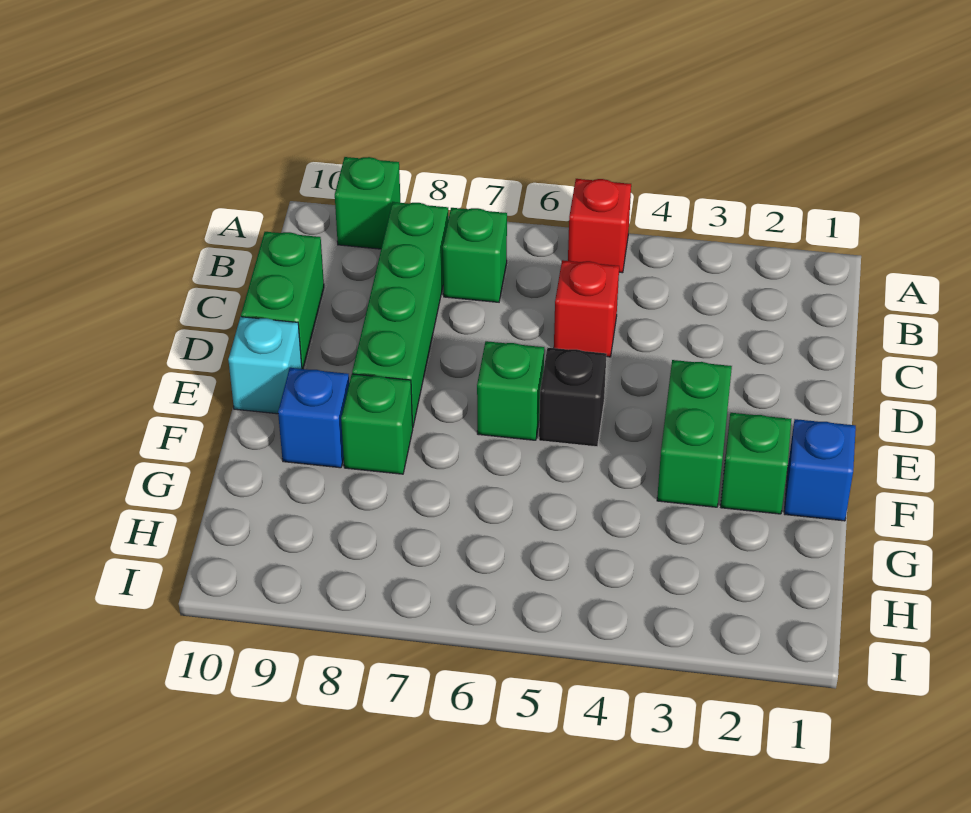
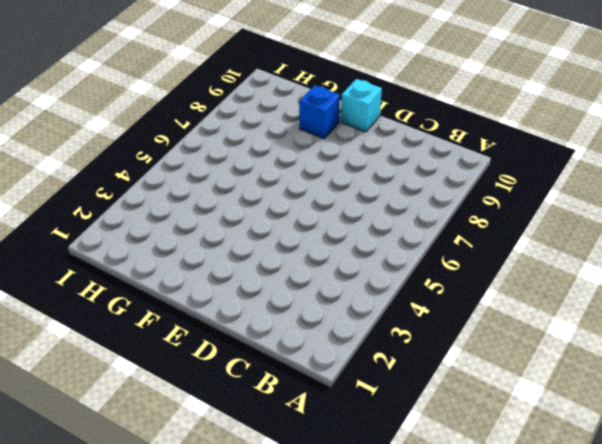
none -> red brick A5 level 1
none -> green brick A9 level 1
none -> green brick B7 level 1

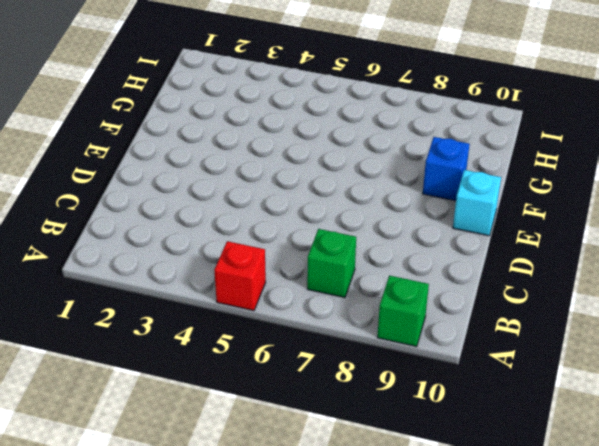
none -> green brick B8:E8 level 1
none -> red brick C5 level 1
none -> green brick C10:D10 level 1

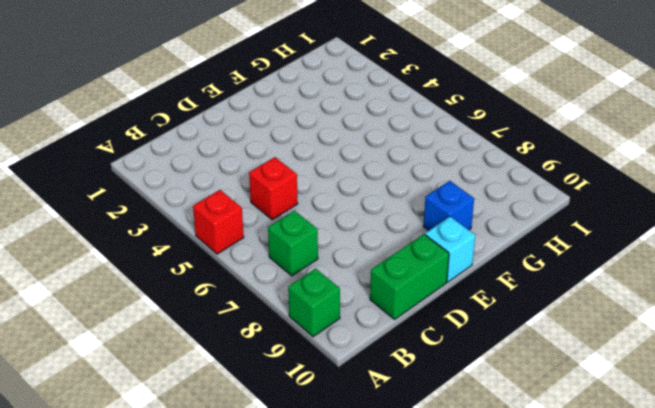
none -> green brick B8:E8 level 1
none -> green brick E3:F3 level 1
none -> black brick E5 level 1

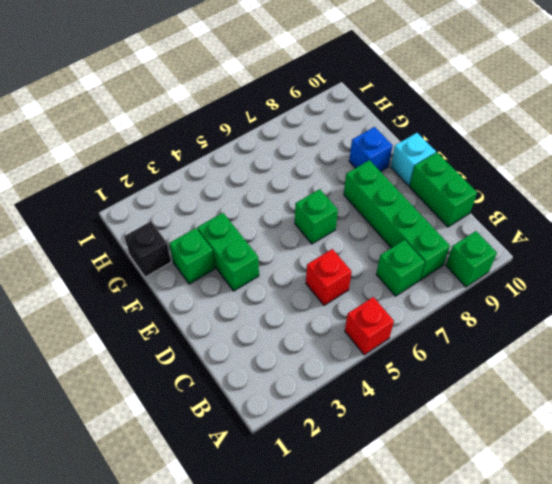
black brick G1 level 1 -> black brick E5 level 1
none -> blue brick F1 level 1
none -> green brick F8 level 1

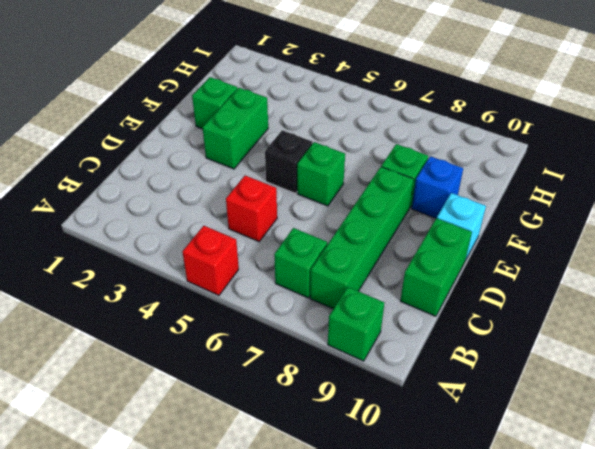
none -> blue brick F1 level 1

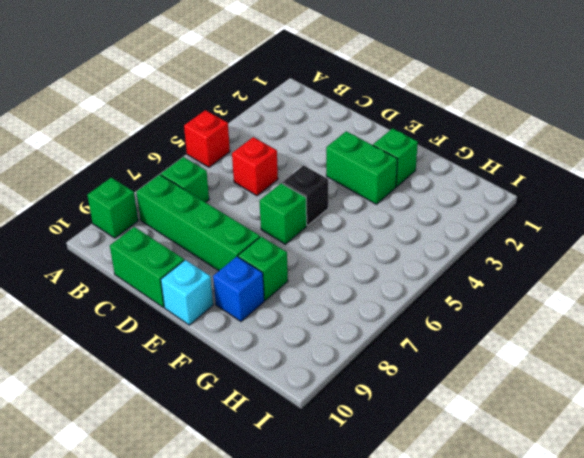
none -> blue brick F1 level 1

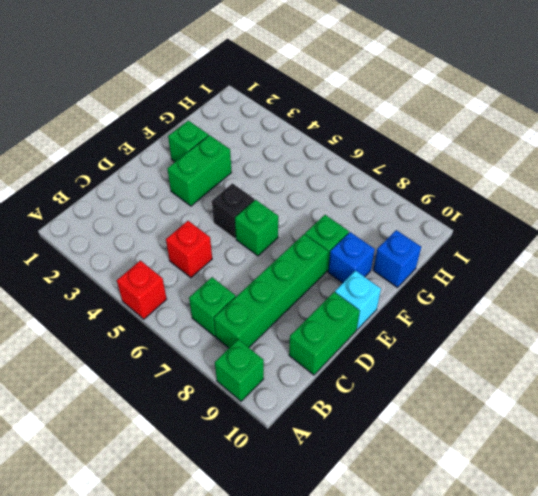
blue brick G10 level 1 -> blue brick F1 level 1

